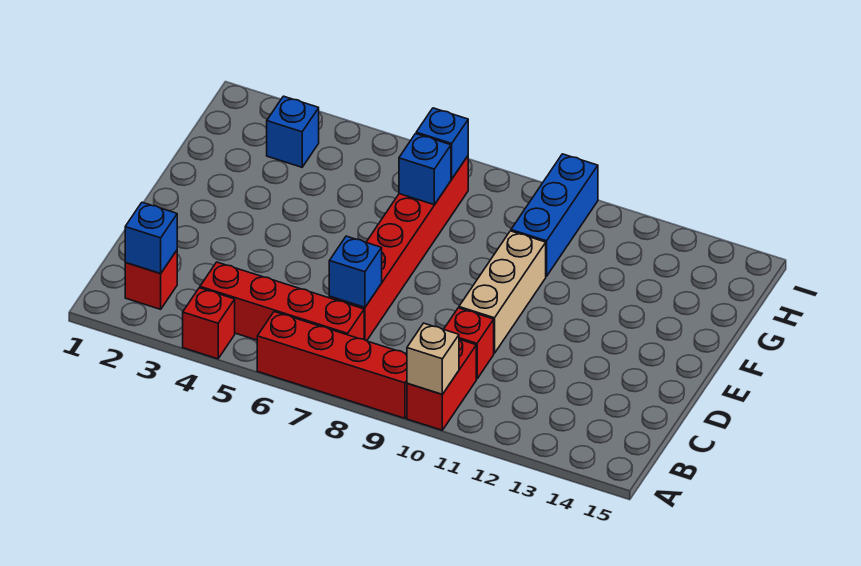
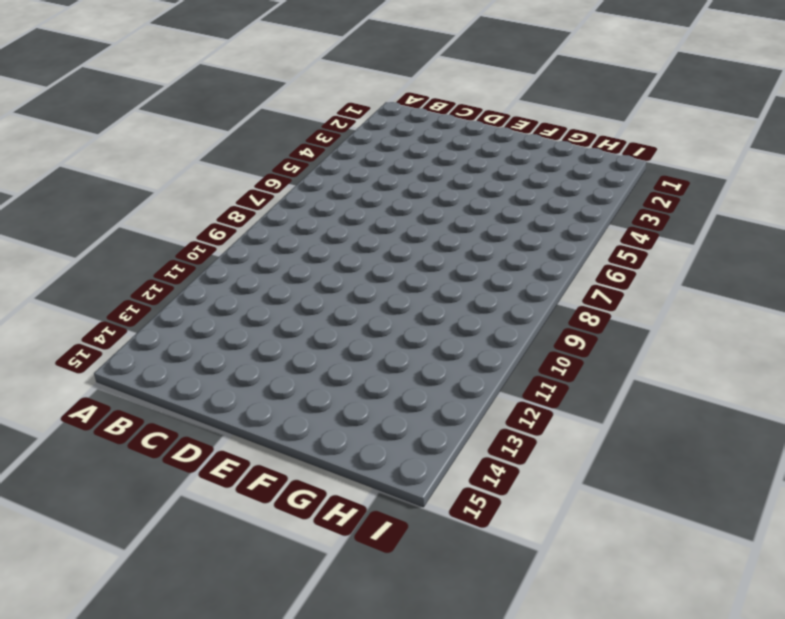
none -> red brick A4 level 1
none -> red brick A6:A9 level 1
none -> red brick A10:B10 level 1

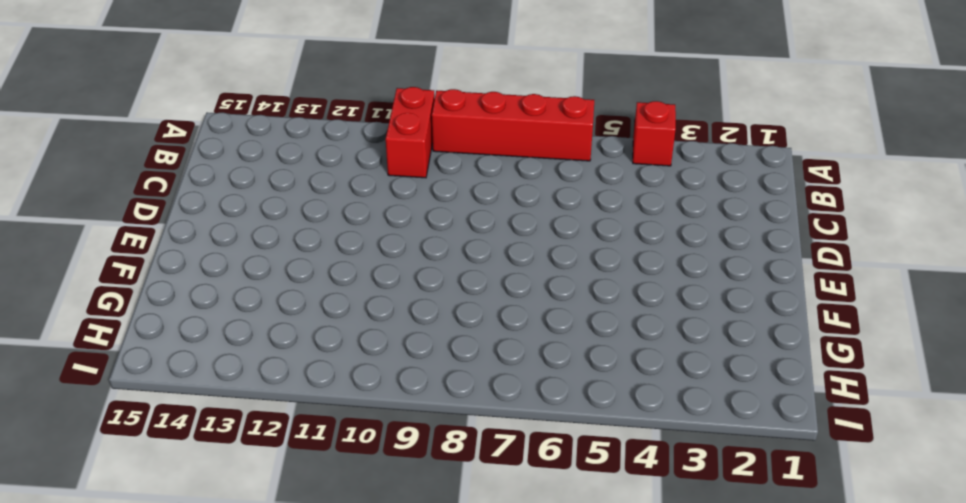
none -> red brick B2 level 1
none -> red brick B4:B7 level 1
none -> red brick C7:H7 level 1

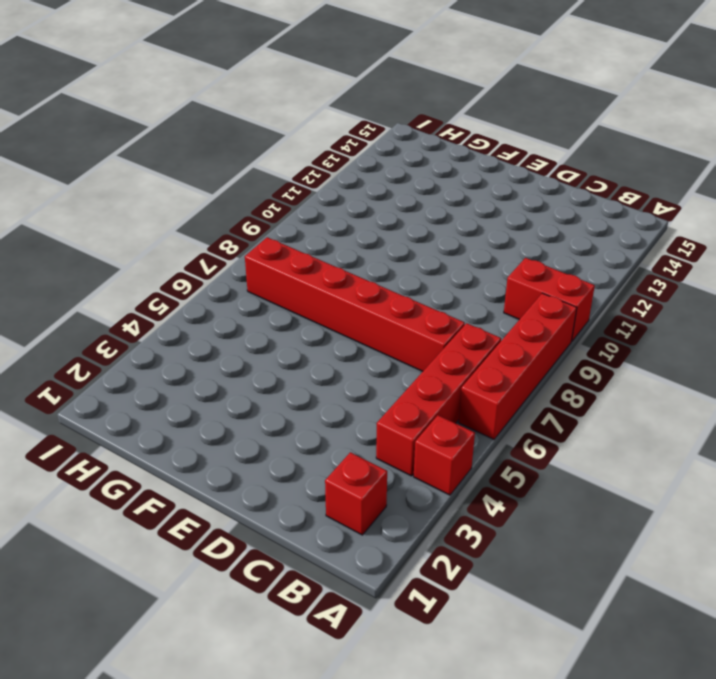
none -> red brick C10 level 1
none -> tan brick D10:F10 level 1
none -> blue brick G10:I10 level 1

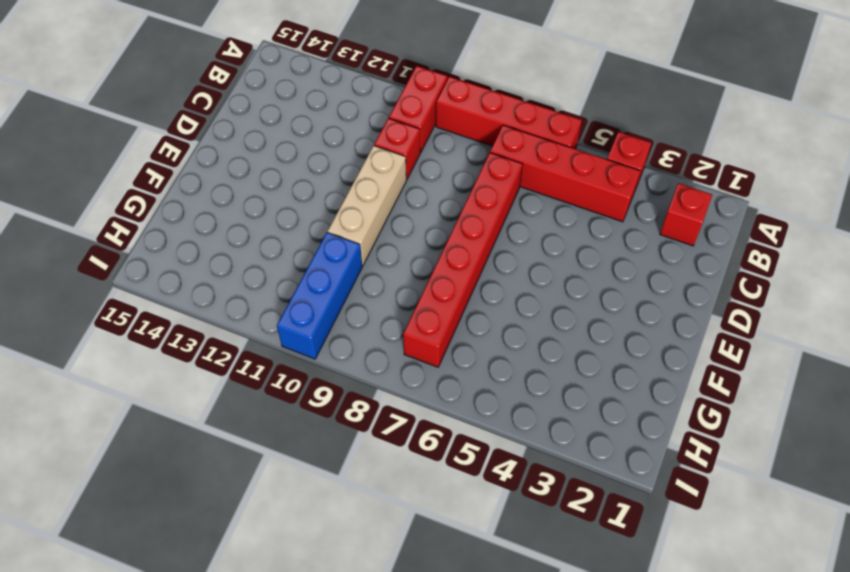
none -> blue brick H3 level 1
none -> tan brick A10 level 2
none -> blue brick B2 level 2

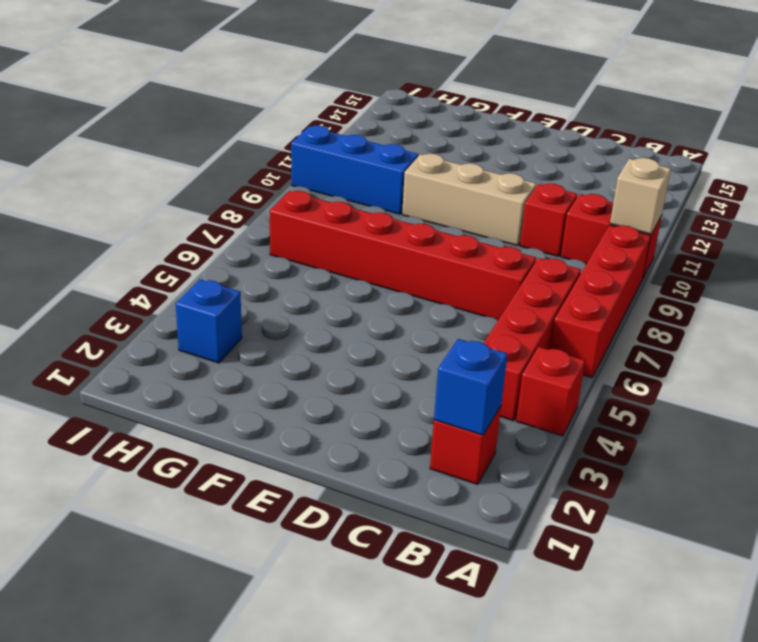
none -> blue brick C7 level 2
none -> blue brick G7 level 2
none -> blue brick H7 level 2

